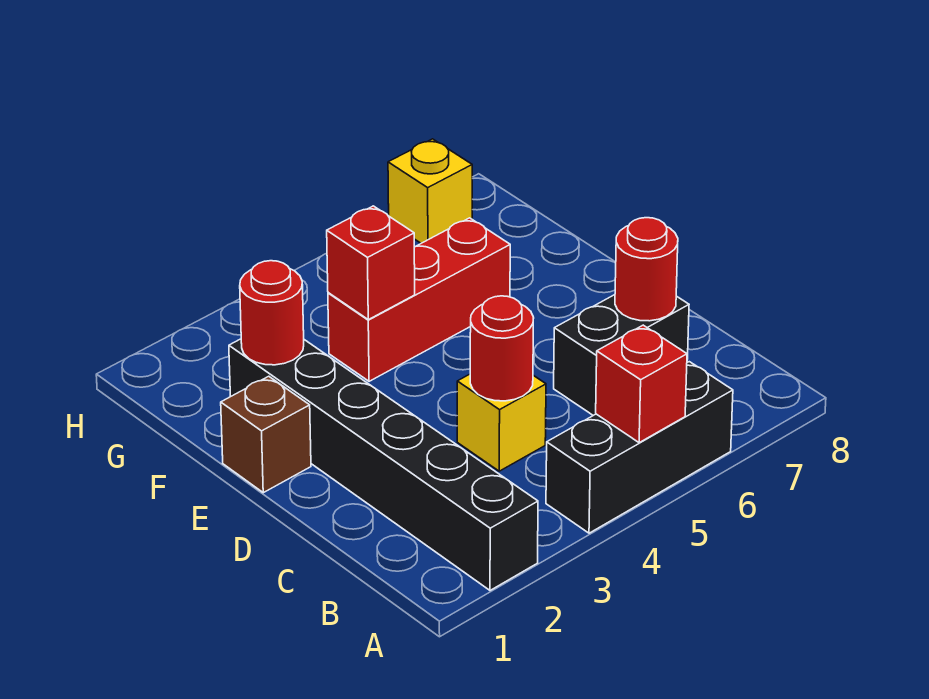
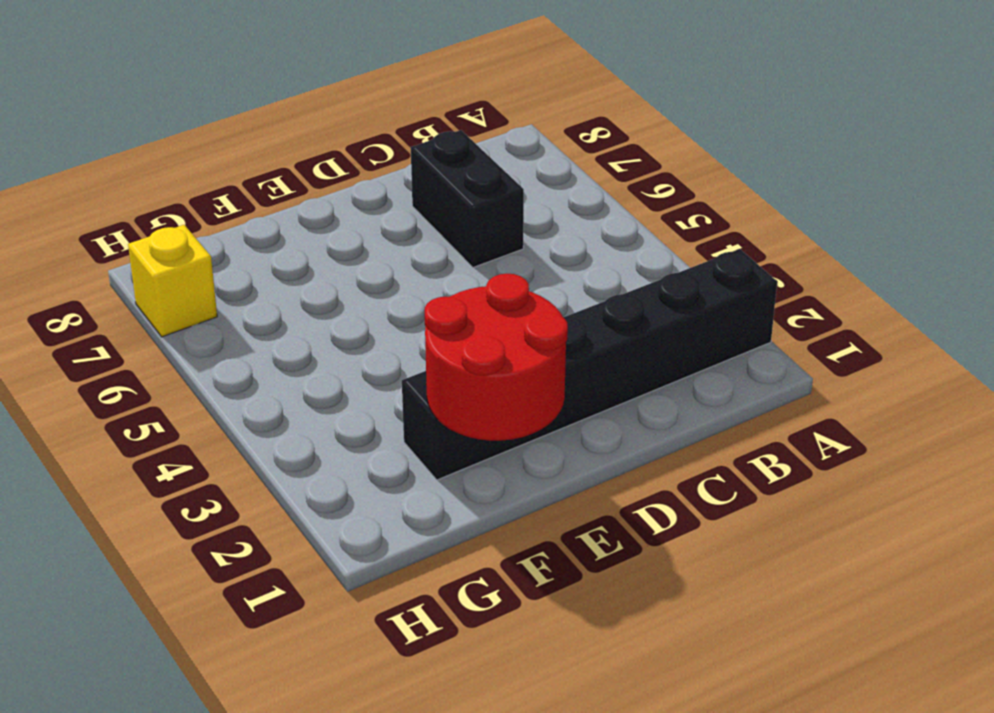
red round brick E1:F2 level 2 -> red round brick F2 level 2
none -> black brick A4:A6 level 1
none -> yellow brick C4 level 1
none -> brown brick E1 level 1

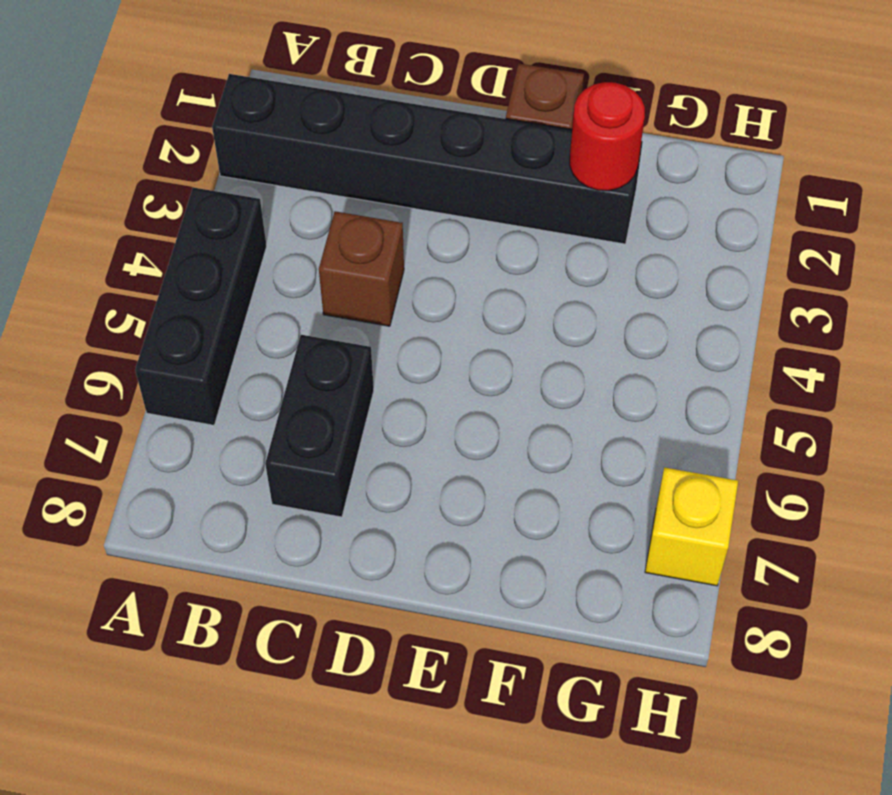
brown brick C4 level 1 -> yellow brick C4 level 1
none -> red brick F4:F6 level 1
none -> red brick A5 level 2
none -> red round brick C4 level 2

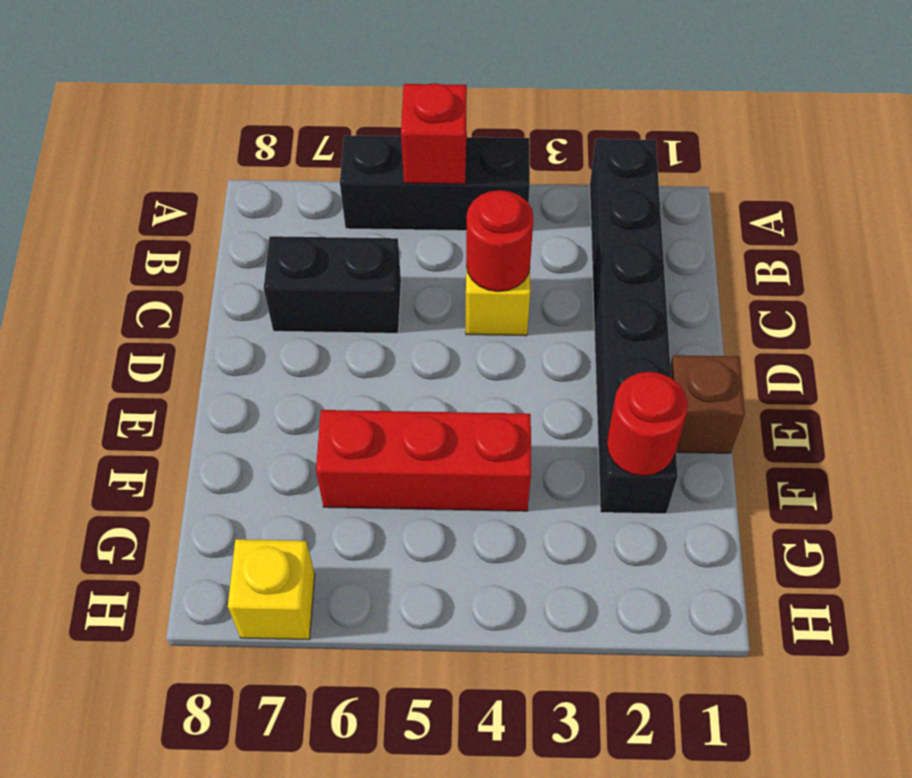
none -> red round brick C7 level 2
none -> red brick F4 level 2

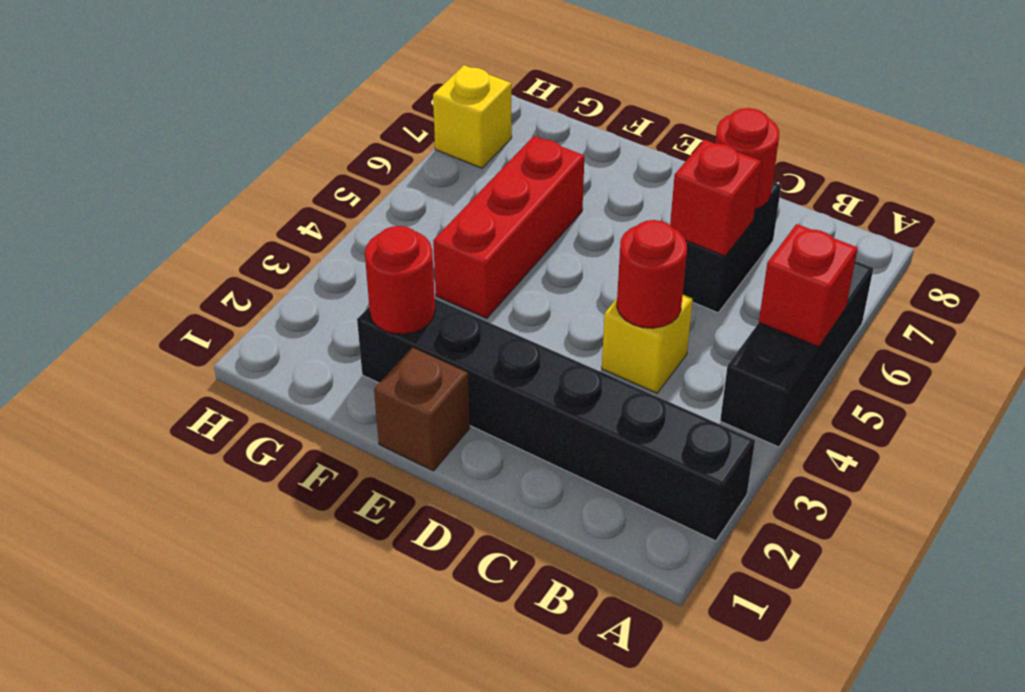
red brick C6 level 2 -> red brick F4 level 2

